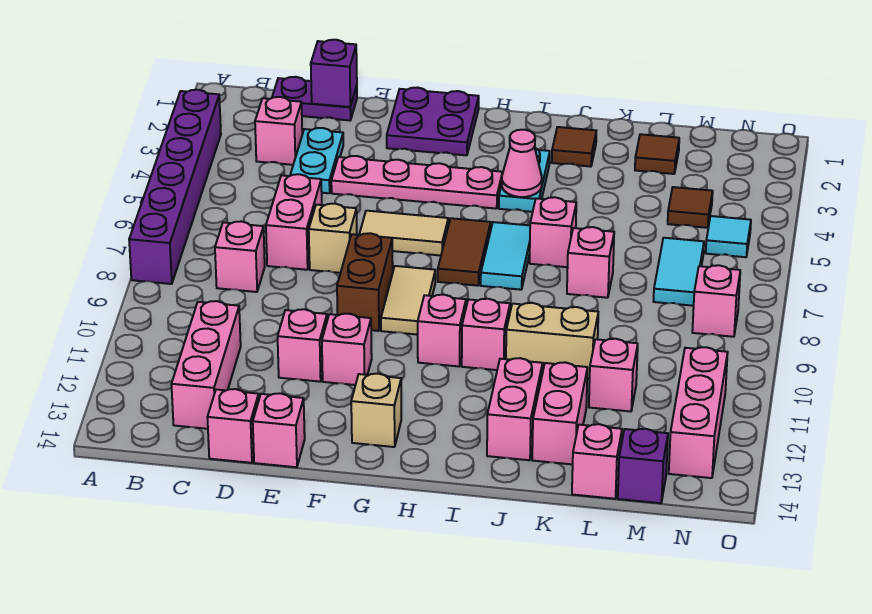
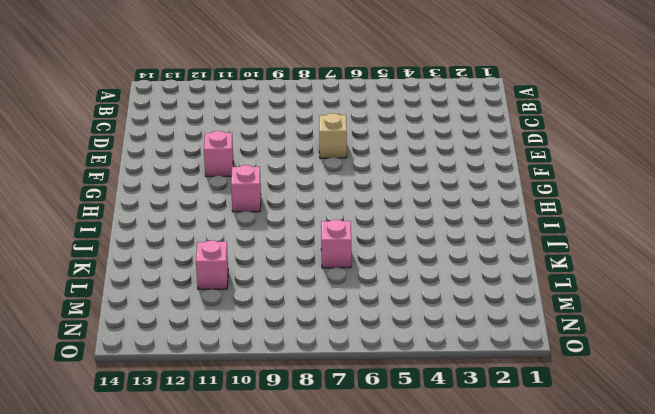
none -> purple brick A3:A8 level 1
none -> purple plate C1:D1 level 1
none -> pink brick C3 level 1
none -> pink brick C8 level 1

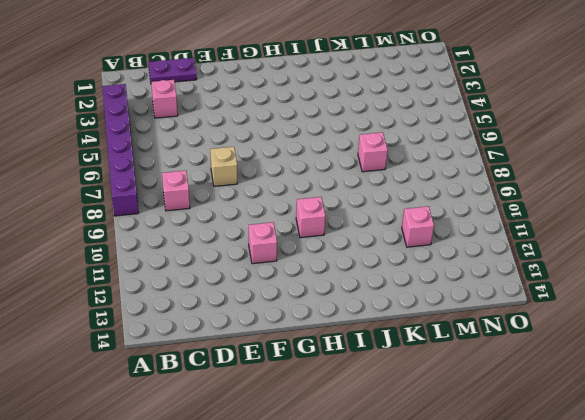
none -> pink brick C11:C13 level 1
none -> cyan plate D3:D4 level 1
none -> pink brick D6:D7 level 1
none -> pink brick D14 level 1

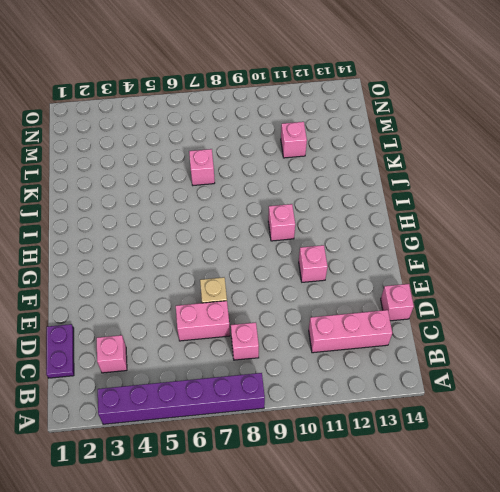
none -> cyan plate D3:D4 level 1
none -> pink plate E4:H4 level 1
none -> pink brick E11 level 1
none -> pink brick E14 level 1

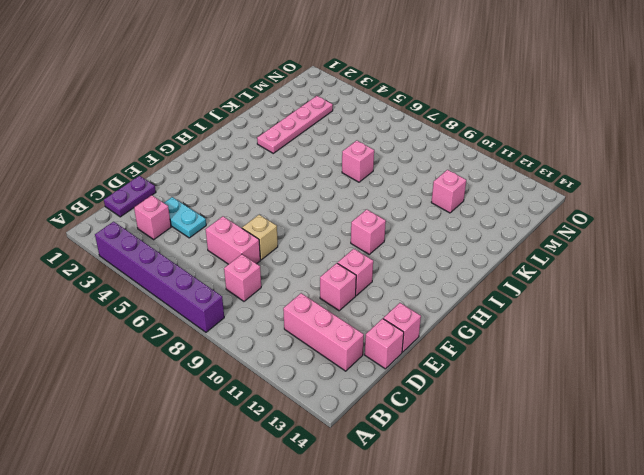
pink plate J3:M3 level 1 -> pink plate E4:H4 level 1
none -> purple plate F1:G2 level 1
none -> tan tile F6:G6 level 1
none -> brown brick F8:F9 level 1
none -> tan tile G8:G9 level 1

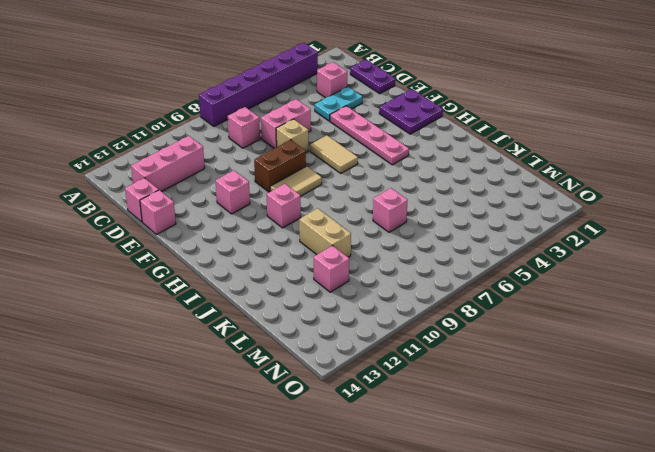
none -> pink brick E11 level 1
none -> tan brick G13 level 1
none -> brown tile H6:H7 level 1
none -> cyan plate I3:I4 level 1

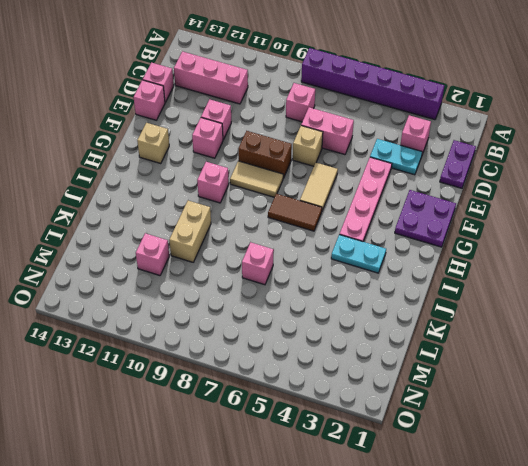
none -> cyan tile I6:I7 level 1
none -> pink brick I10 level 1
none -> brown tile J2 level 1
none -> pink brick J6 level 1

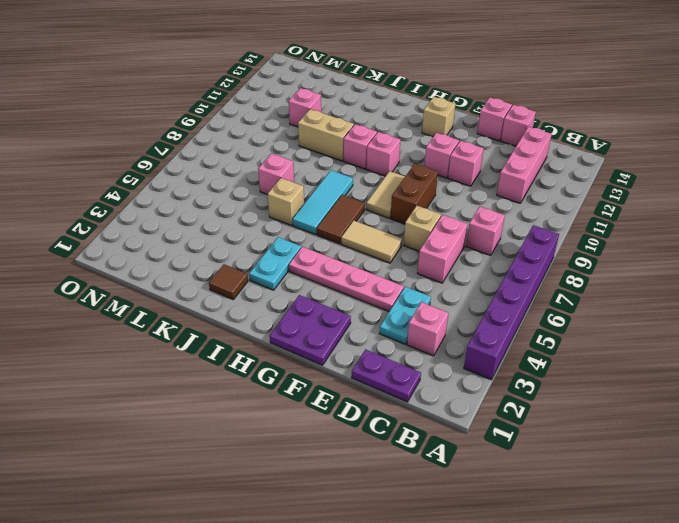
cyan tile I6:I8 level 1 -> cyan tile I6:I7 level 1
tan brick J6 level 1 -> pink brick J6 level 1
none -> pink brick J12:J13 level 1
none -> pink brick K12:K13 level 1
none -> brown tile L2 level 1
none -> pink brick L14 level 1

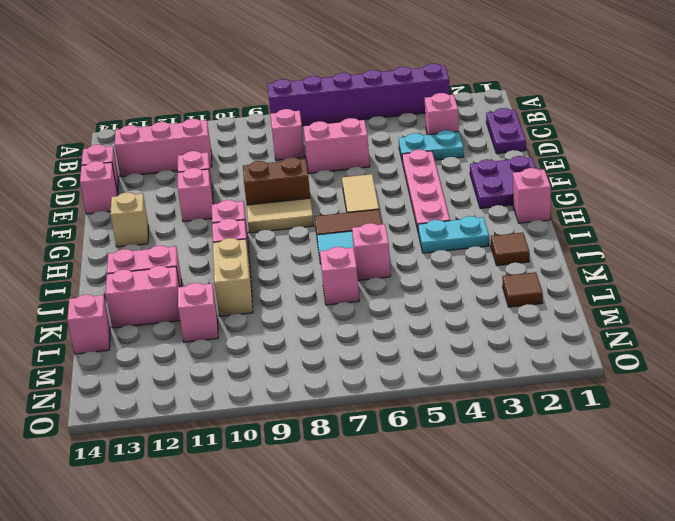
pink brick H1 level 1 -> pink brick N8 level 1
none -> tan brick E7 level 1
none -> brown tile M4 level 1
none -> cyan tile M6:M7 level 1
none -> purple brick M14 level 1

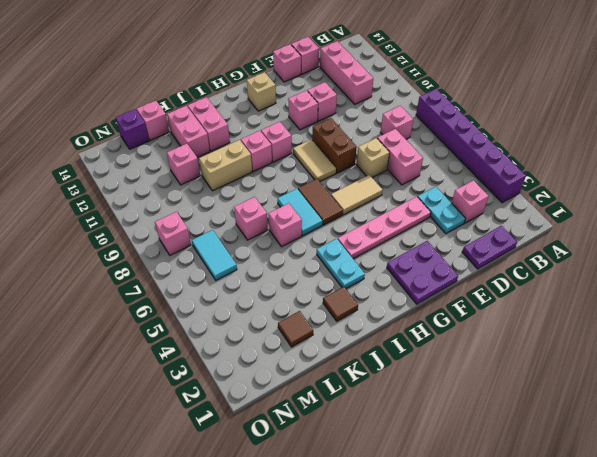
none -> brown tile M4 level 1
none -> cyan tile N5 level 1
none -> pink brick N11:N13 level 1
none -> purple brick D1 level 2

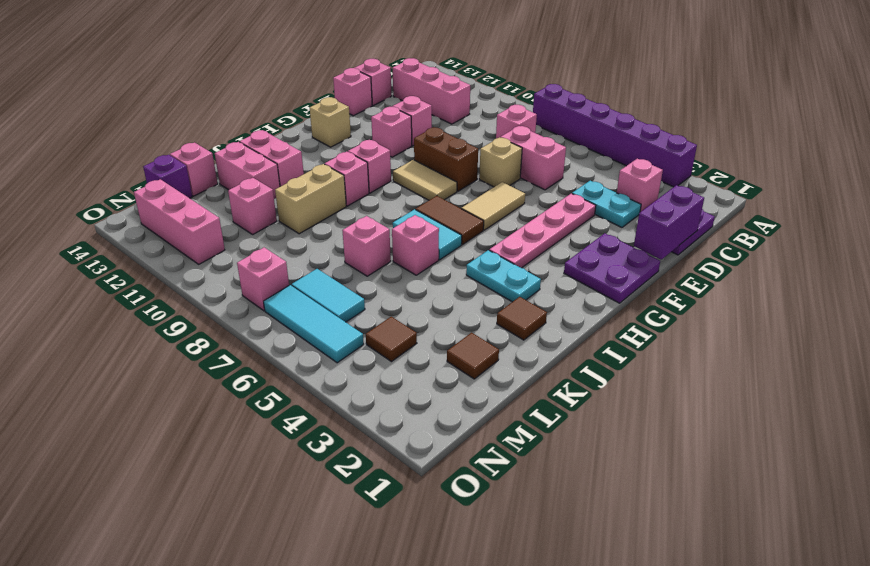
purple brick D1:E1 level 2 -> purple brick D1 level 2
cyan tile N5:N7 level 1 -> cyan tile N5 level 1
none -> pink cone I4 level 2

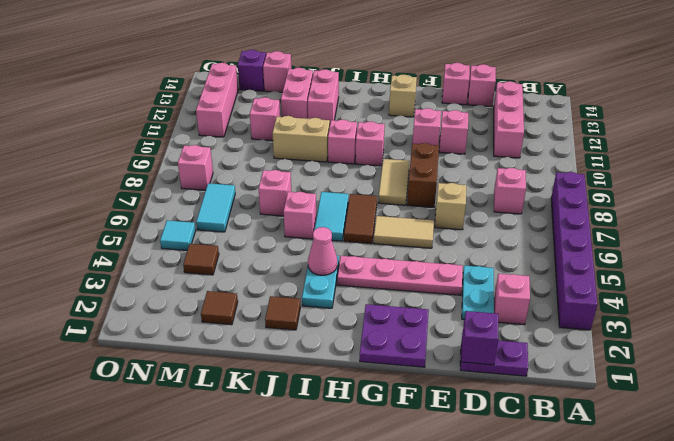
none -> pink brick D6:D7 level 1

